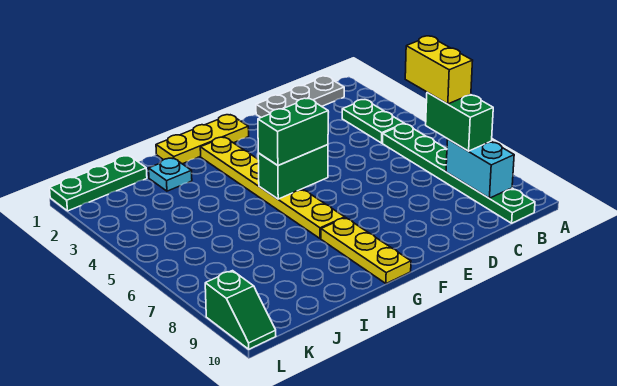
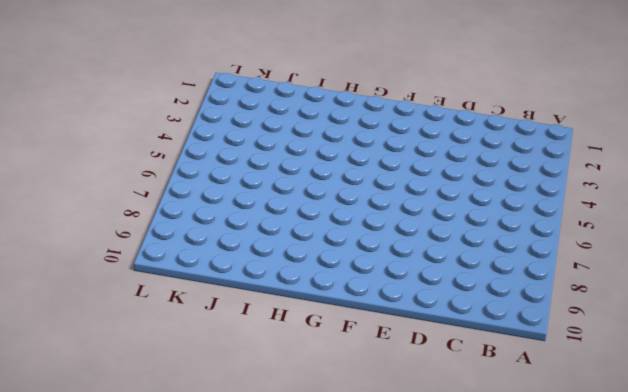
none -> grey plate B1:D1 level 1
none -> green plate B3:B4 level 1
none -> green plate B5:B10 level 1

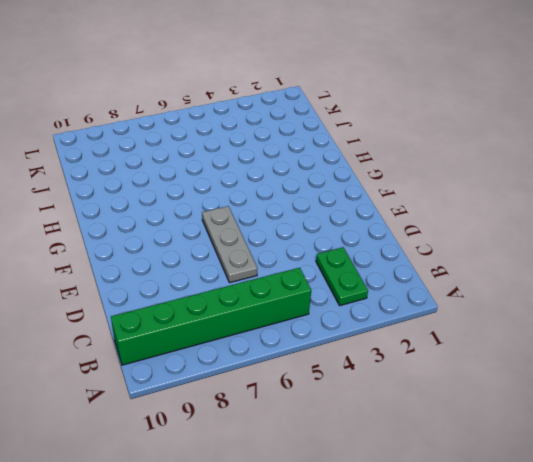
green plate B3:C3 level 1 -> green plate B3:B4 level 1
green brick B5:B10 level 1 -> green plate B5:B10 level 1
grey plate D6:F6 level 1 -> grey plate B1:D1 level 1
none -> yellow plate F1:H1 level 1
none -> yellow plate G2:G7 level 1
none -> yellow plate G8:G10 level 1

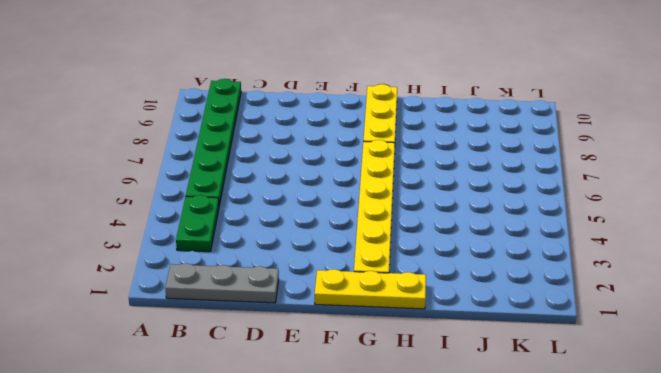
none -> cyan plate I2 level 1
none -> green plate J1:L1 level 1
none -> green slope L9:L10 level 1 top 9

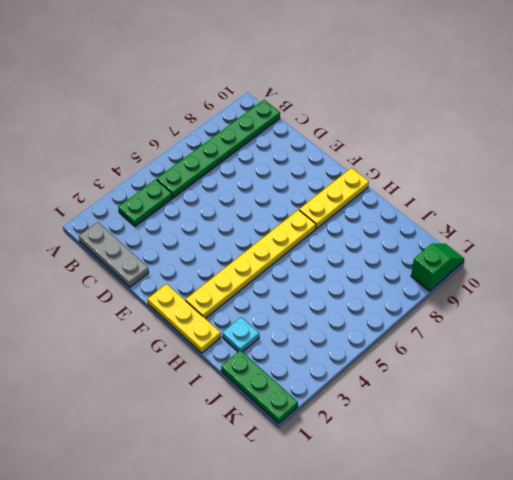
none -> cyan brick B8:B9 level 2
none -> green brick F5:G5 level 2
none -> green brick B7:B8 level 3

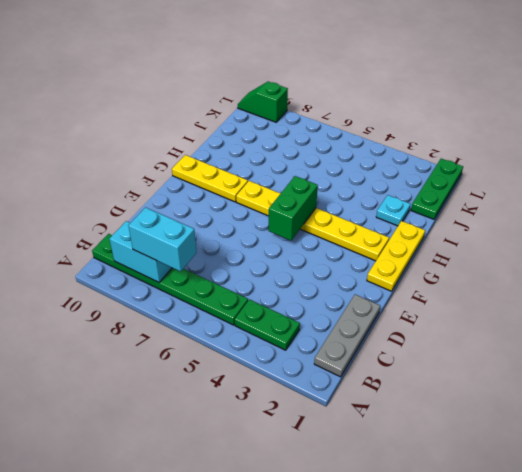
cyan brick B7:B8 level 3 -> green brick B7:B8 level 3
none -> green brick F5:G5 level 3
none -> yellow brick B6:B7 level 4

